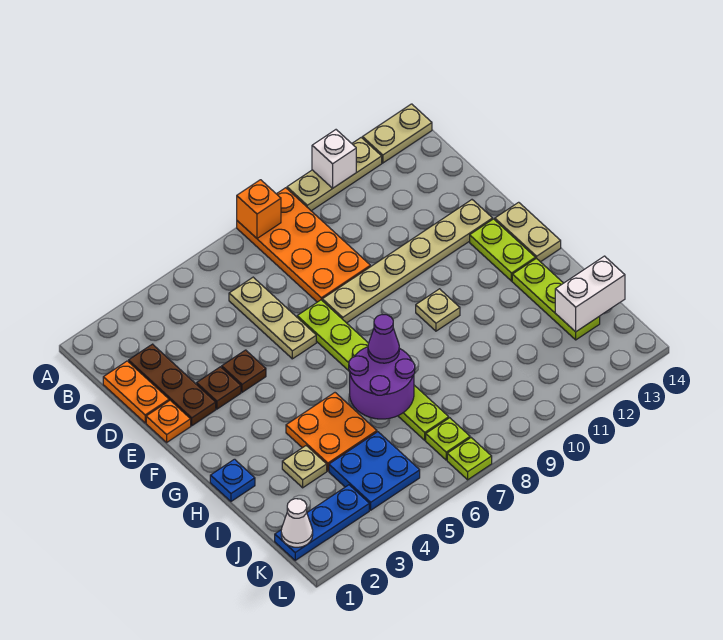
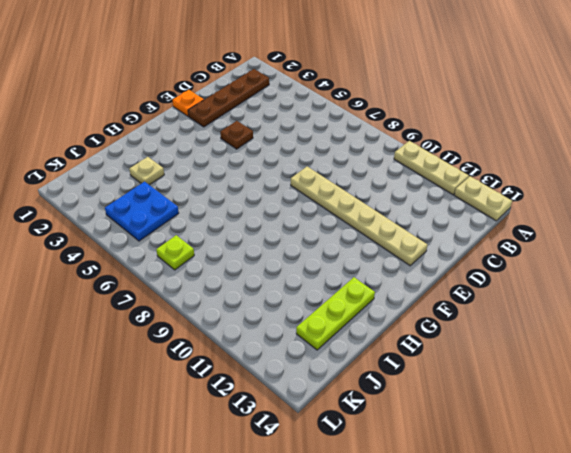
brown plate B2:E2 level 1 -> brown plate C2:E2 level 1
none -> orange plate A8:D9 level 1
none -> orange plate C1:D1 level 1
none -> tan plate C6:E6 level 1

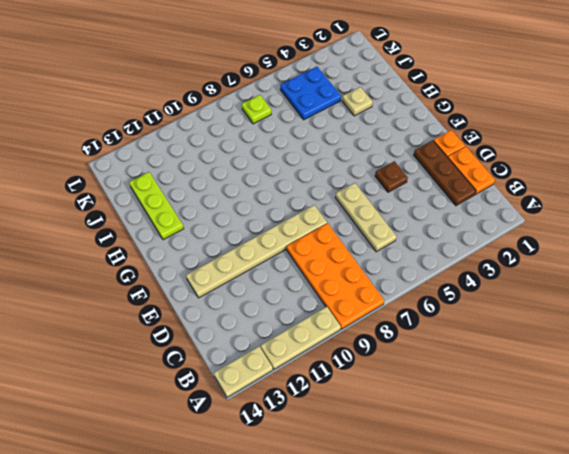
none -> brown plate E3 level 1
none -> lime plate E7:J7 level 1
none -> lime plate F13:G13 level 1

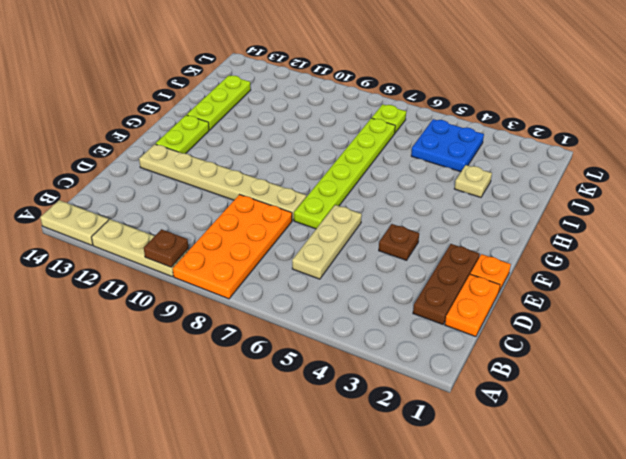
brown plate A10 level 2 -> brown plate E3 level 1
none -> tan plate F14:G14 level 1
none -> tan plate G10 level 1
none -> blue plate H1 level 1

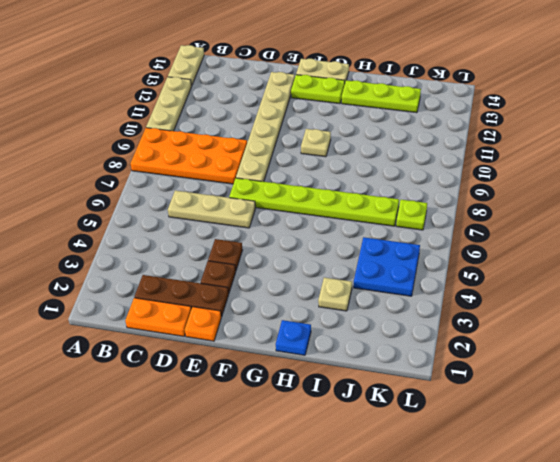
none -> orange plate H4:I5 level 1
none -> blue plate K1:K3 level 1
none -> lime plate L7 level 1

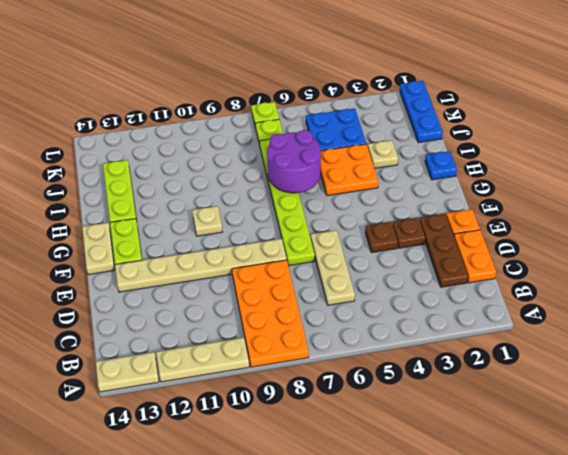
blue plate J1:L1 level 1 -> blue plate K1:K3 level 1
none -> orange brick A8 level 2
none -> white brick A11 level 2
none -> white brick J13:J14 level 2

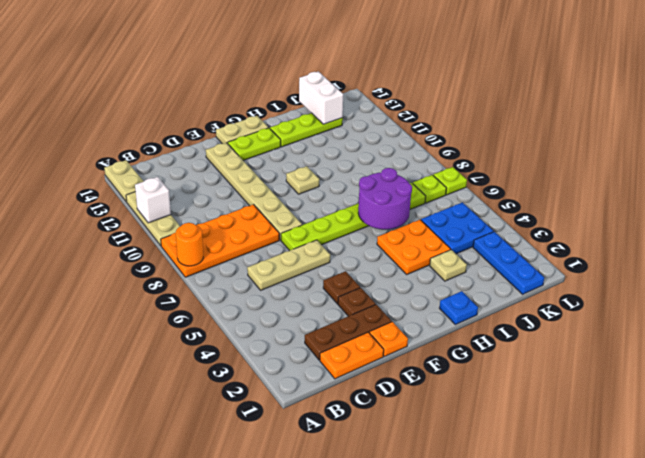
orange round brick A8 level 2 -> orange brick A8 level 2
none -> white cone K1 level 2
none -> purple cone H7 level 3

